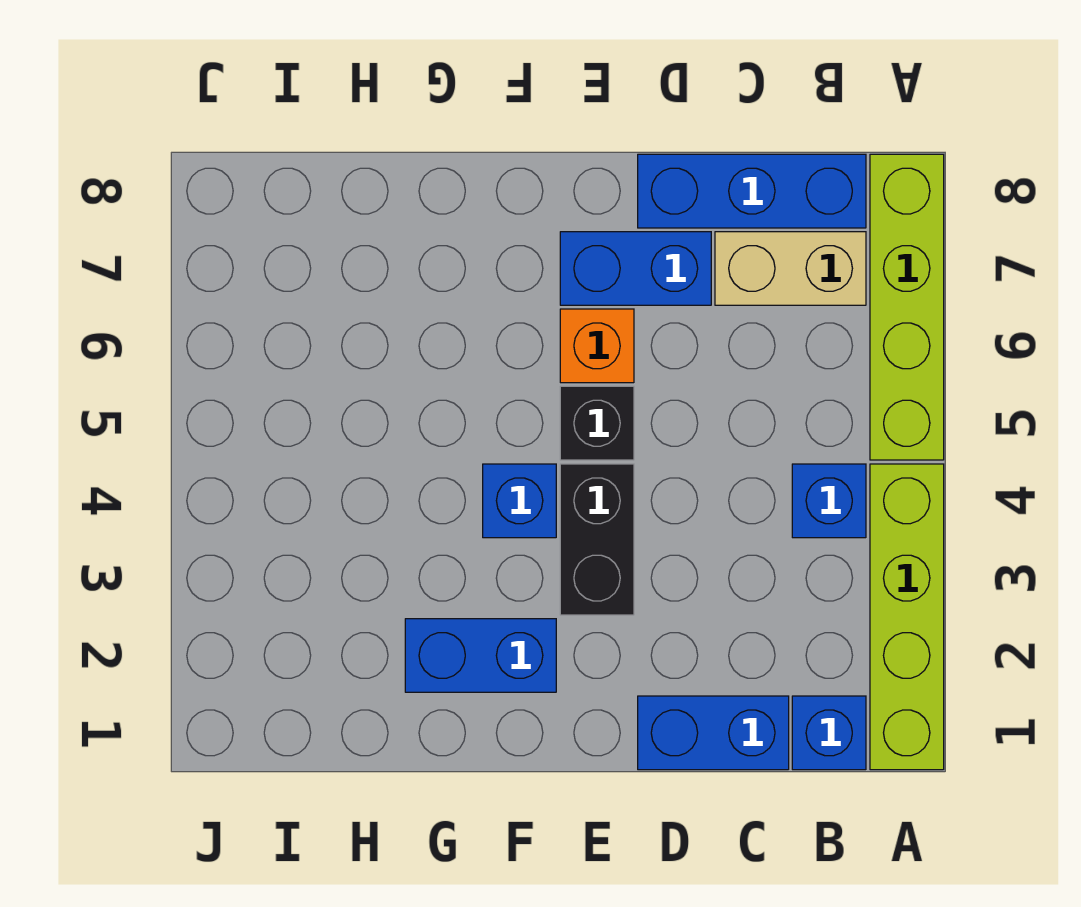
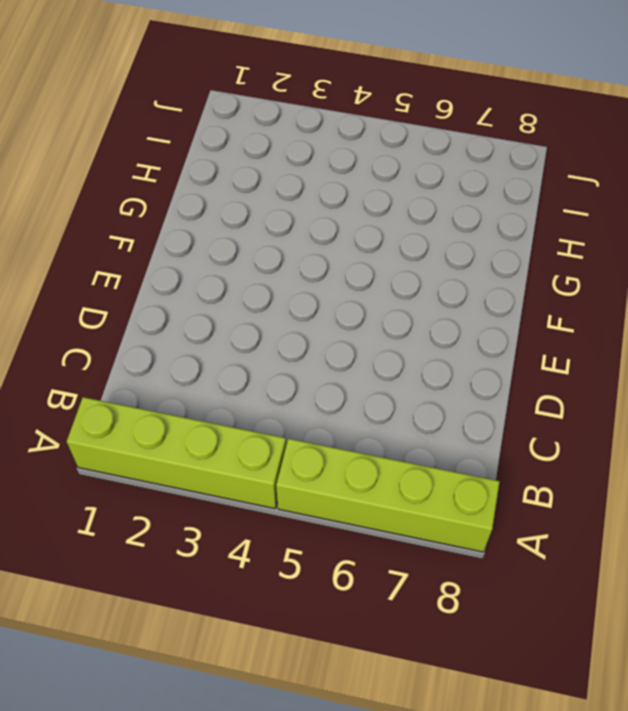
none -> blue brick B1 level 1
none -> blue brick B4 level 1
none -> tan brick B7:C7 level 1

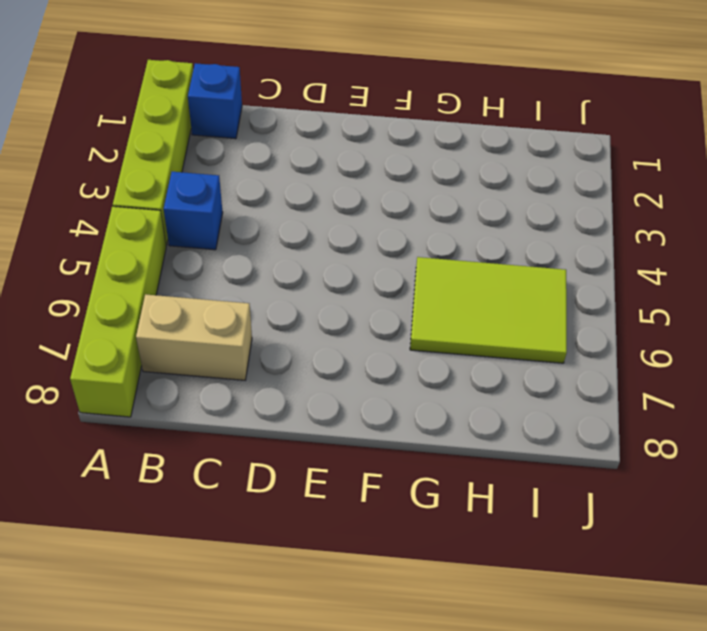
lime tile G5:I6 level 1 -> none
none -> blue brick B8:D8 level 1
none -> blue brick C1:D1 level 1
none -> blue brick D7:E7 level 1

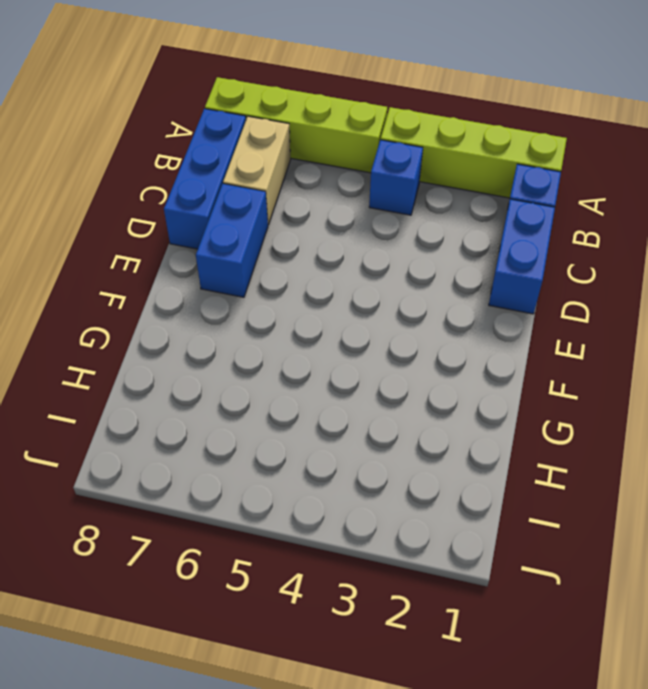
none -> black brick E3:E4 level 1
none -> black brick E5 level 1
none -> orange brick E6 level 1

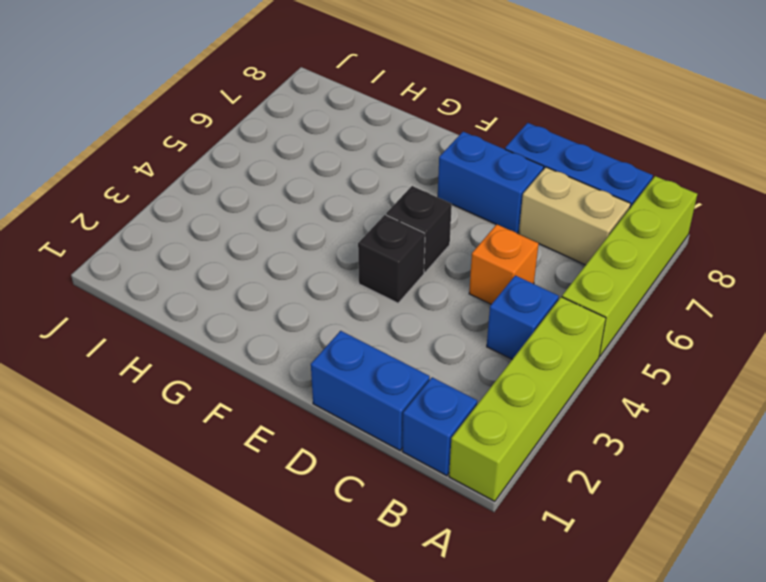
orange brick C5 level 1 -> orange brick E6 level 1
black brick E4 level 1 -> black brick E3:E4 level 1
none -> blue brick F2:G2 level 1
none -> blue brick F4 level 1

